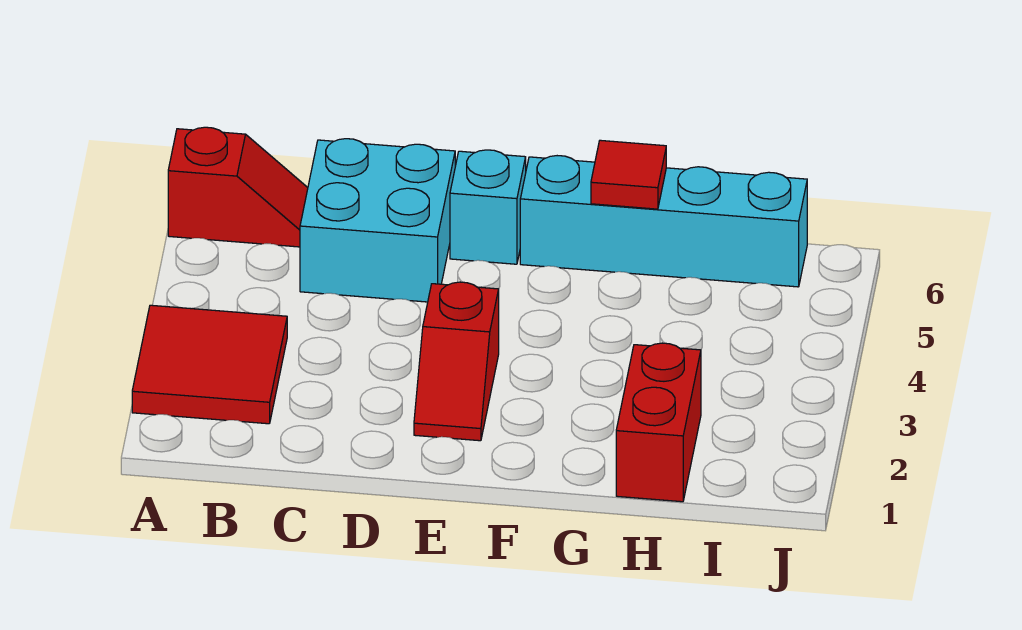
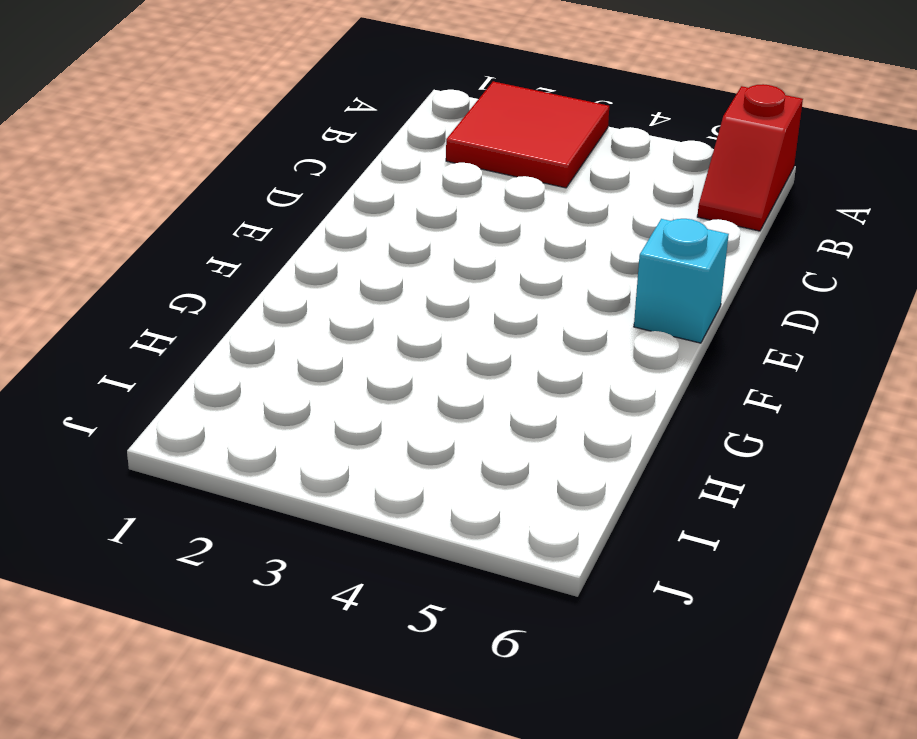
none -> cyan brick C5:D6 level 1
none -> red slope E2:E3 level 1 top 3

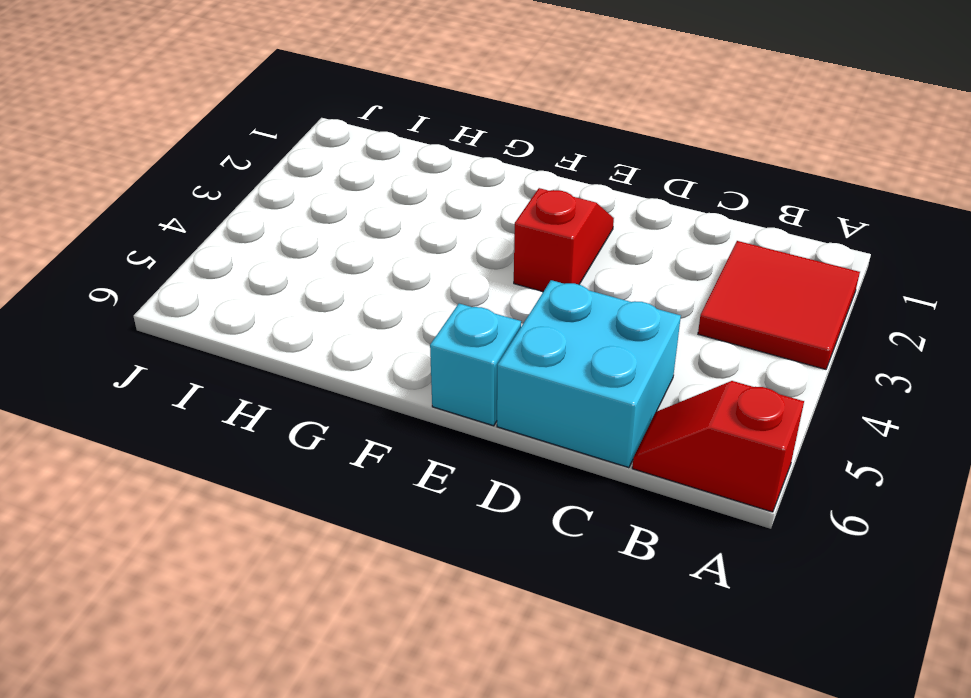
none -> cyan brick F6:I6 level 1
none -> red brick H1:H2 level 1

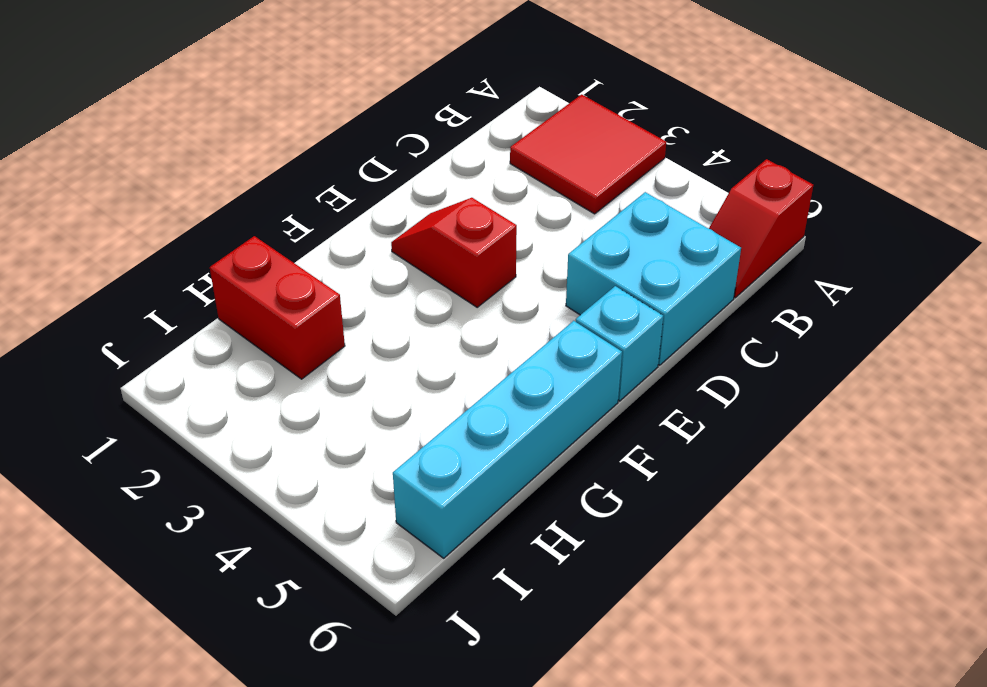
none -> red tile G6 level 2

